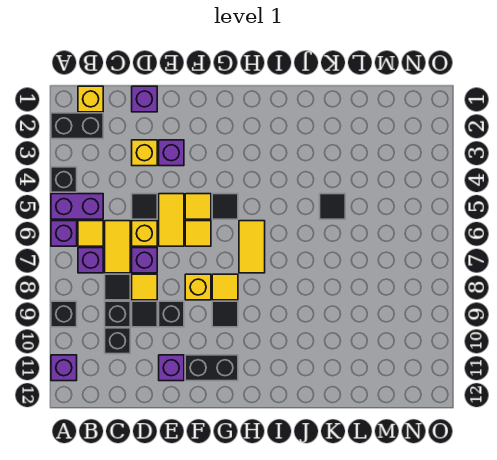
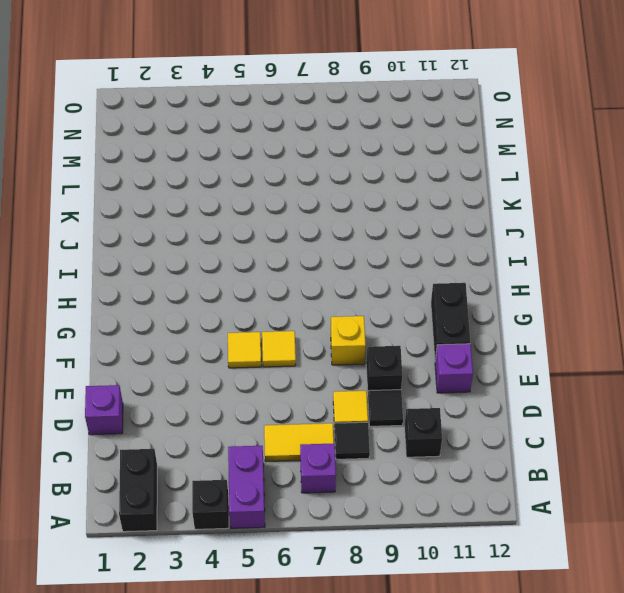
none -> purple brick A6 level 1
none -> black brick A9 level 1
none -> purple brick A11 level 1
none -> yellow brick B1 level 1

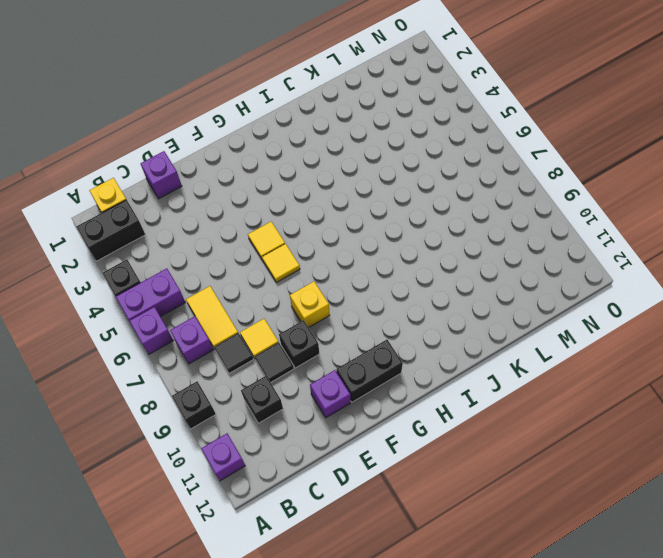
none -> yellow tile B6 level 1
none -> black brick C9 level 1
none -> yellow brick D3 level 1
none -> black tile D5 level 1

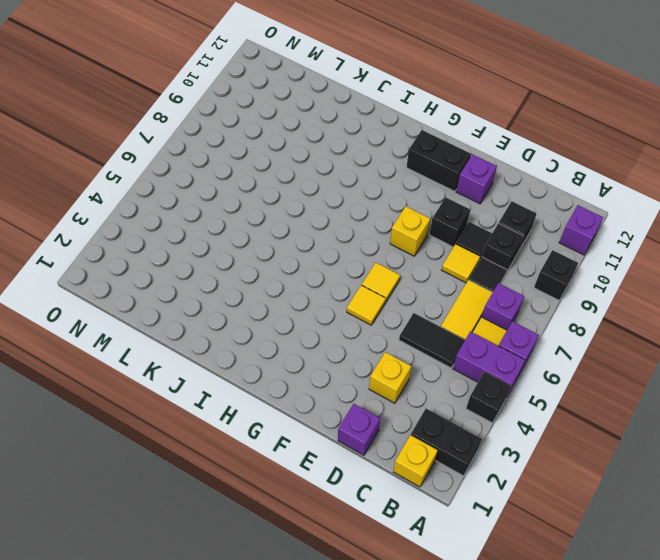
black tile C5:D5 level 1 -> black tile D5 level 1
none -> yellow brick D6 level 1
none -> purple brick D7 level 1
none -> purple brick E3 level 1
none -> yellow tile E5:E6 level 1

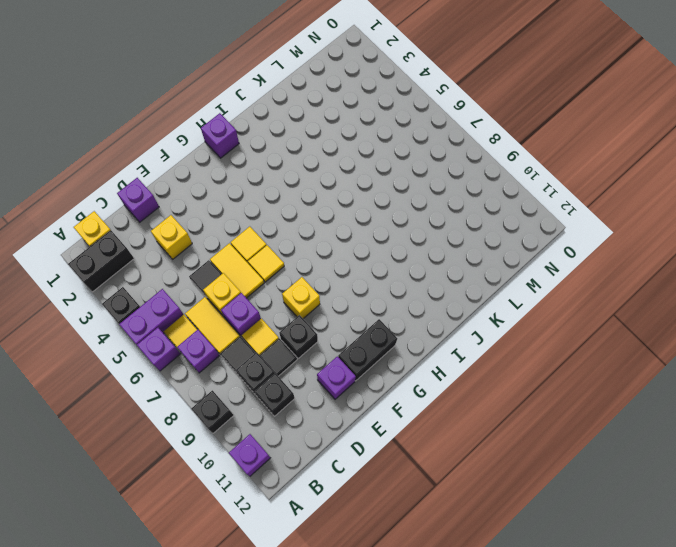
purple brick H1 level 1 -> purple brick E3 level 1
none -> black tile G5 level 1
none -> yellow tile G8 level 1
none -> black tile G9 level 1
none -> yellow tile H6:H7 level 1

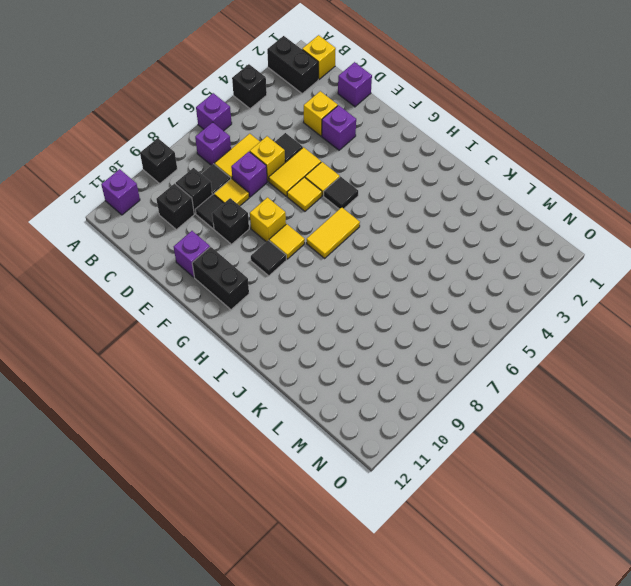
none -> purple brick A5:B5 level 1
none -> yellow tile B6 level 1
none -> black tile K5 level 1

